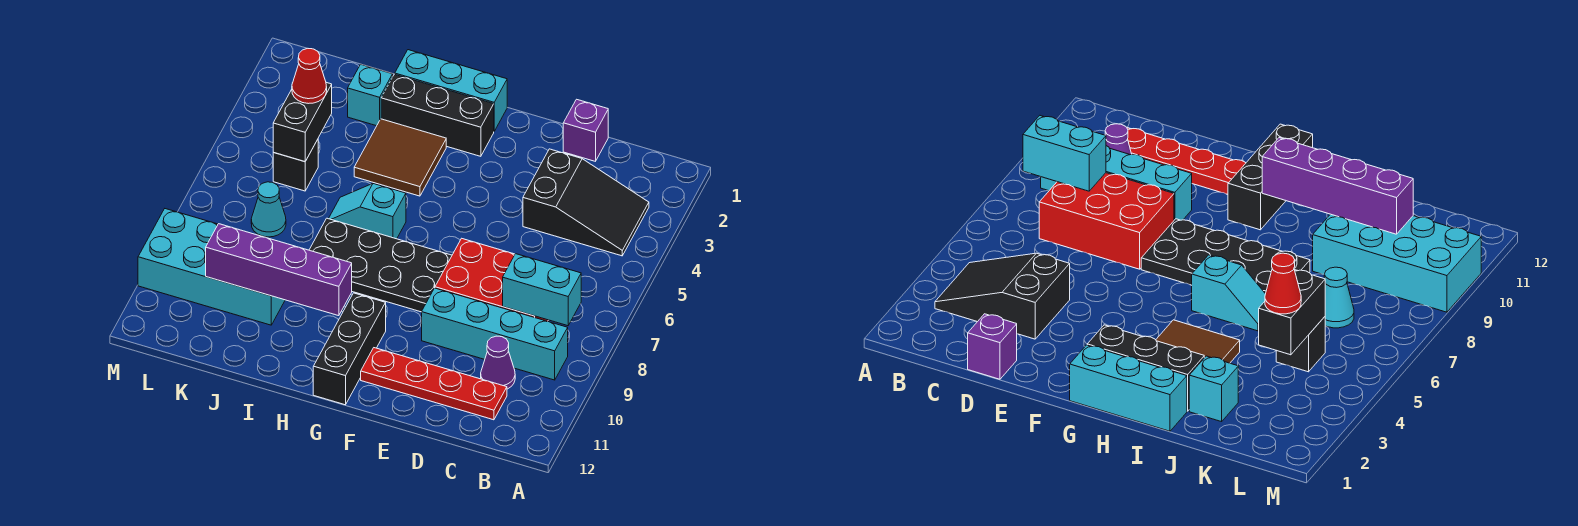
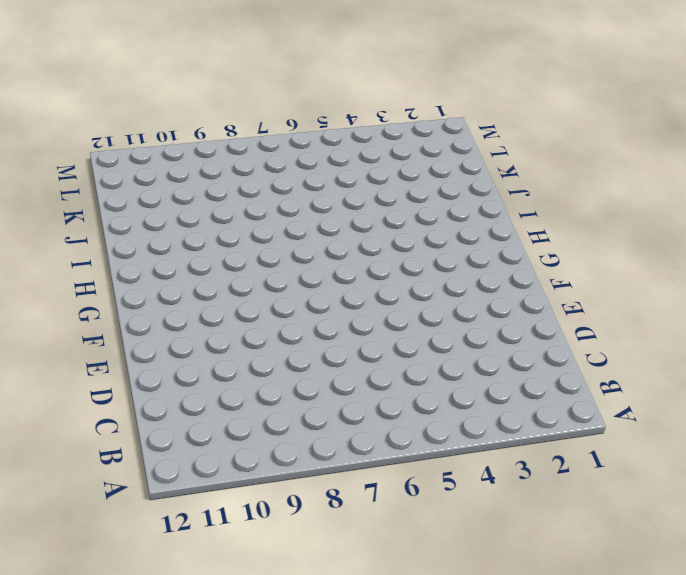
none -> black slope B3:D4 level 1 top D
none -> cyan brick B9:E9 level 1
none -> red brick C7:E8 level 1

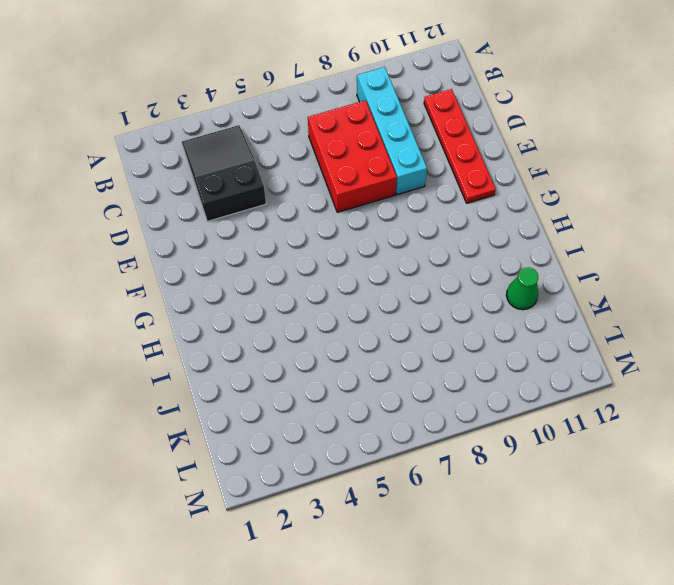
green cone J11 level 1 -> none
none -> purple cone C10 level 1
none -> purple brick D1 level 1
none -> black plate F7:I8 level 1

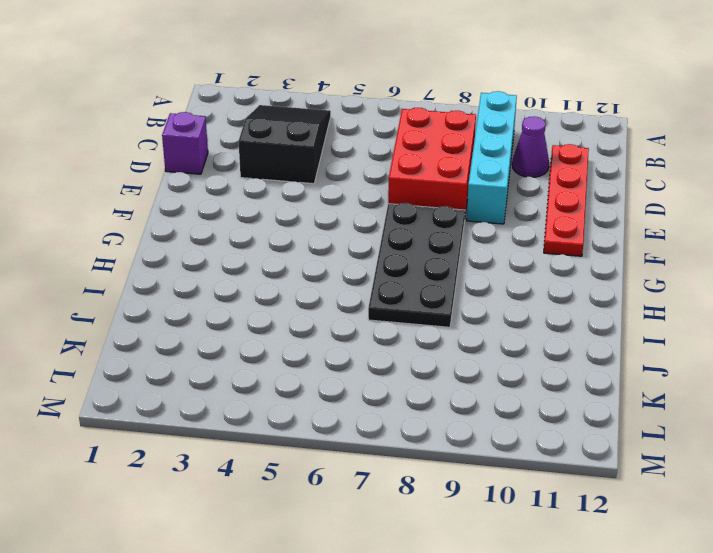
none -> cyan brick G1:I1 level 1
none -> black brick G2:I2 level 1
none -> black brick G10:G12 level 1

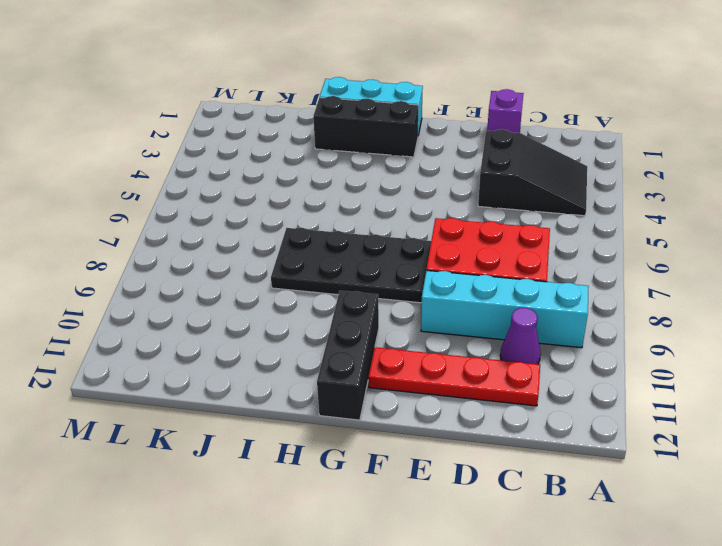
none -> brown tile H3:I4 level 1
none -> cyan slope H6:I6 level 1 top H
none -> cyan brick J2 level 1

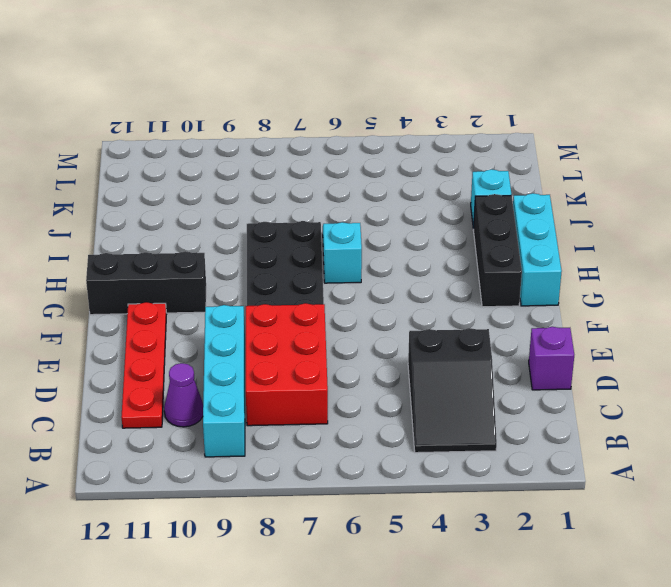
none -> brown tile H3:I4 level 1
none -> cyan brick J9:M10 level 1
none -> black brick K5 level 1

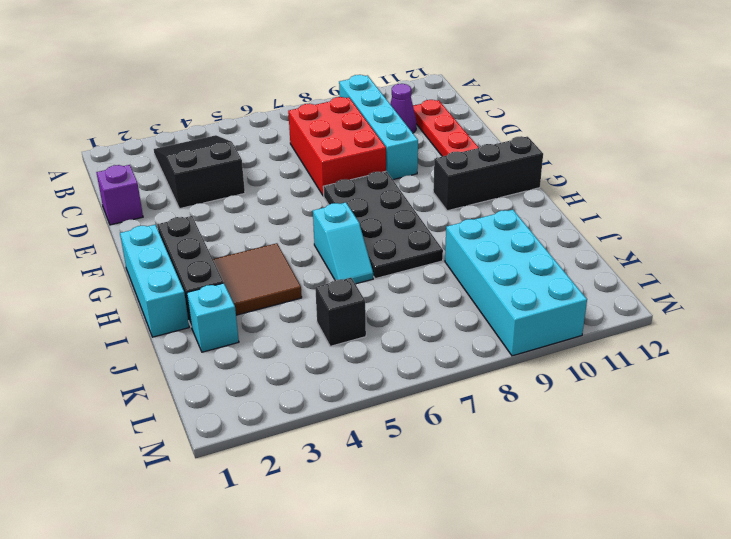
none -> cyan cone K7 level 1
none -> cyan brick B8:C8 level 2
none -> purple brick H10:K10 level 2

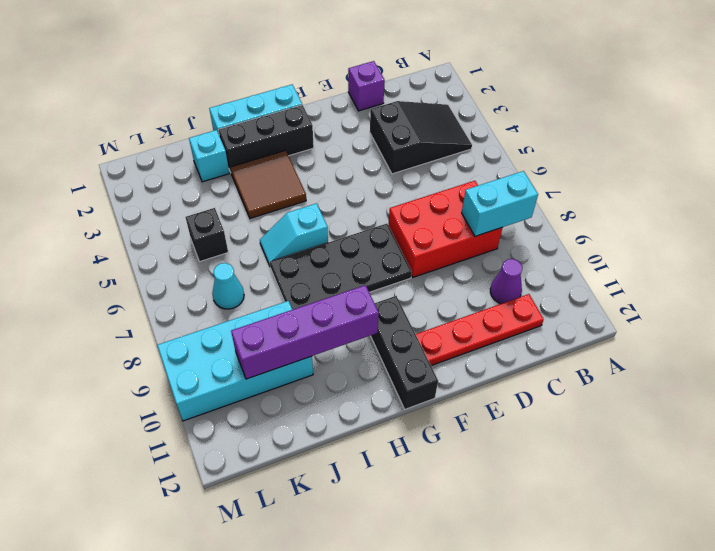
none -> cyan brick B9:E9 level 1
none -> black brick K4:K5 level 2
none -> red cone K4 level 3

